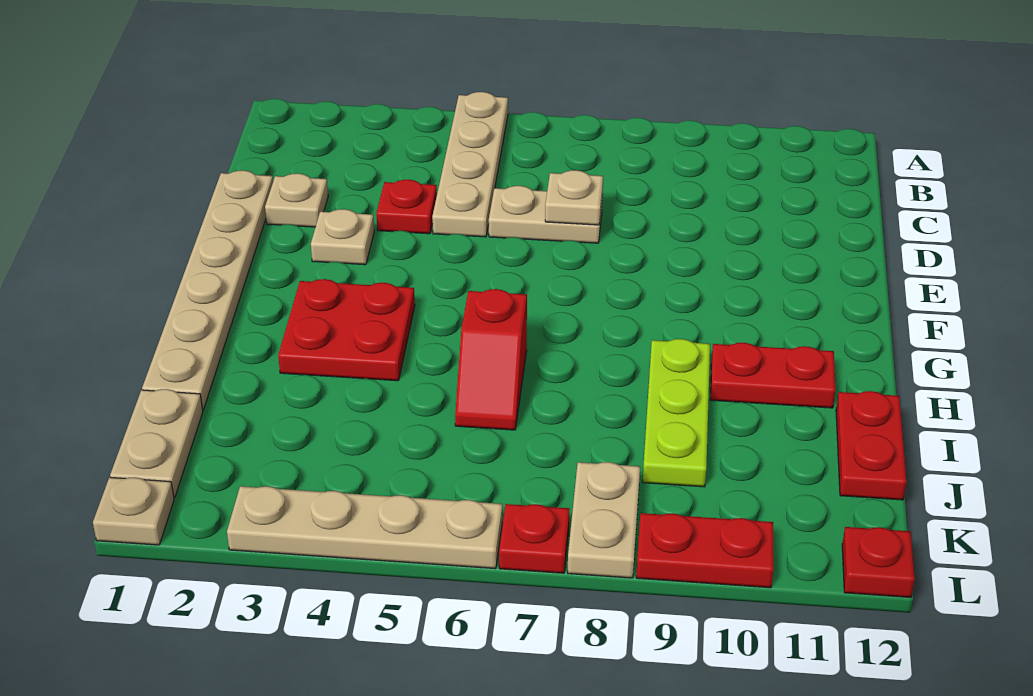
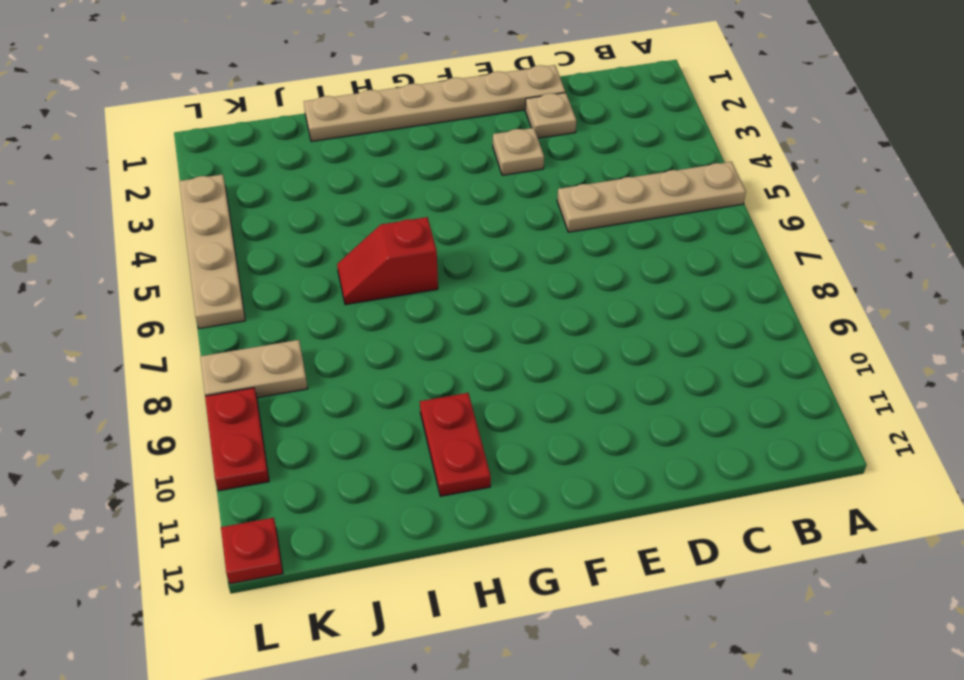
none -> red plate D4 level 1
none -> tan plate D6:D7 level 1
none -> red plate G3:H4 level 1

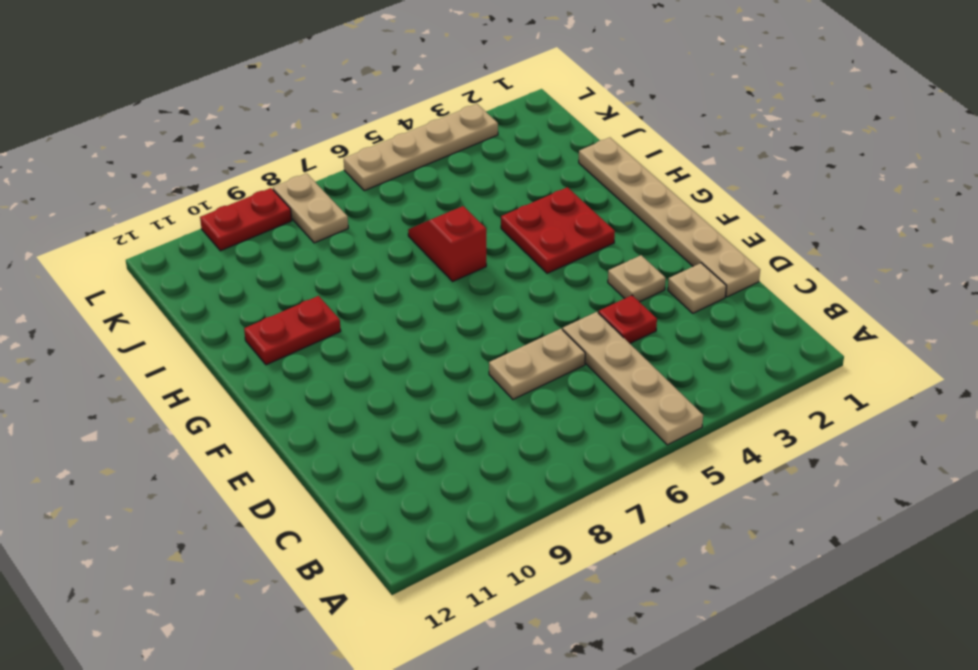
none -> lime plate H9:J9 level 1
none -> red plate I12:J12 level 1
none -> tan plate J1:K1 level 1

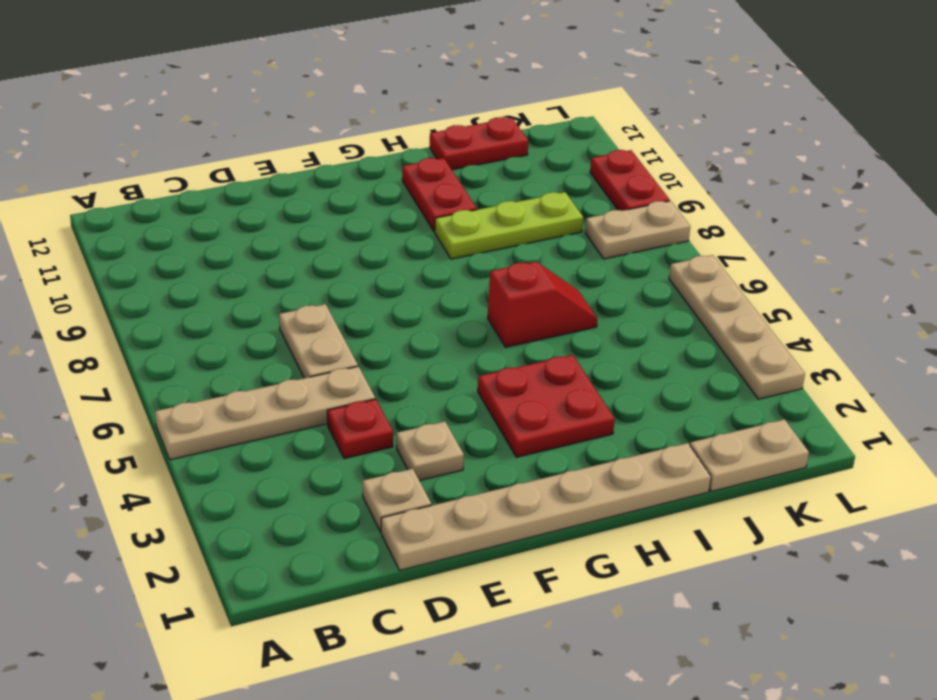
none -> tan plate L1 level 1
none -> red plate L7 level 1
none -> red plate L12 level 1

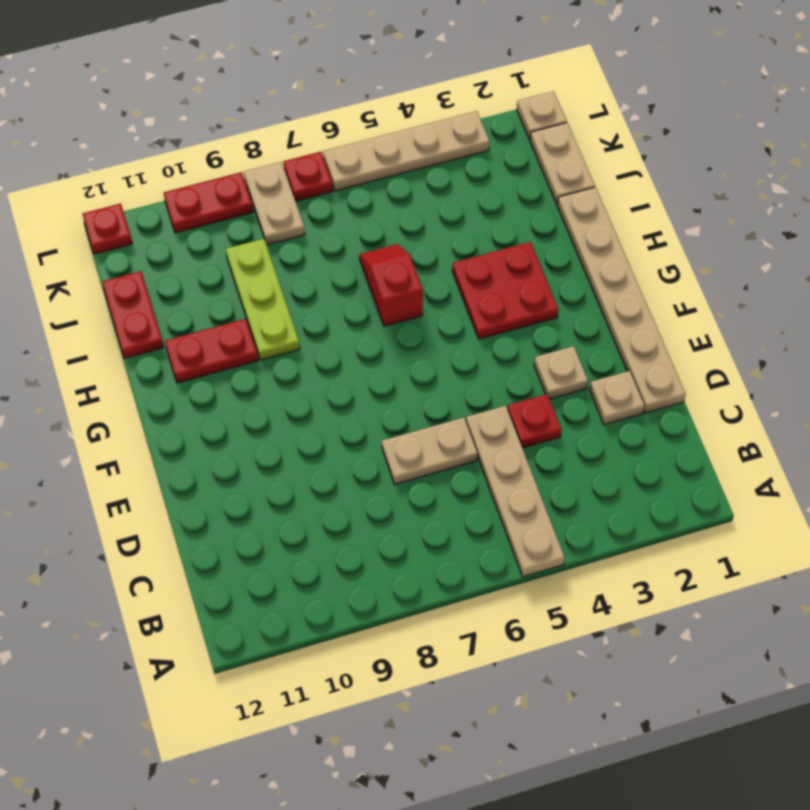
none -> tan plate D7 level 2

